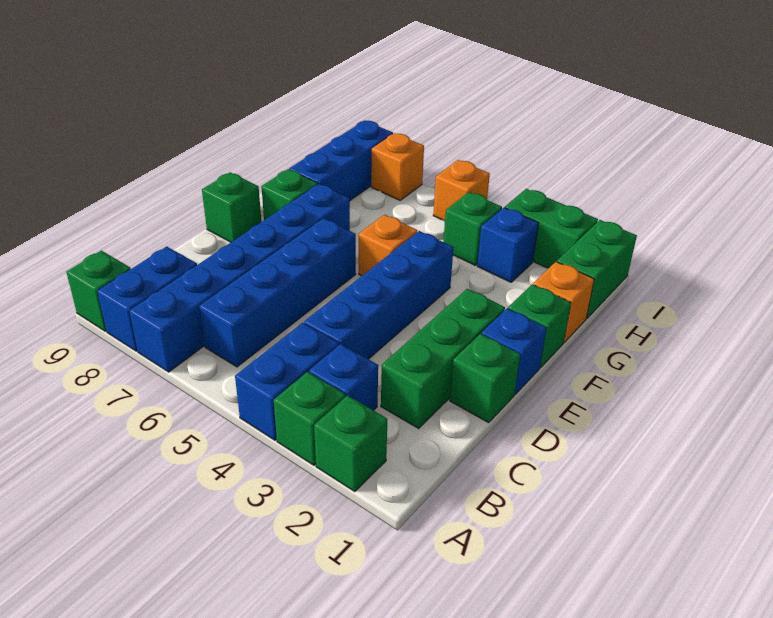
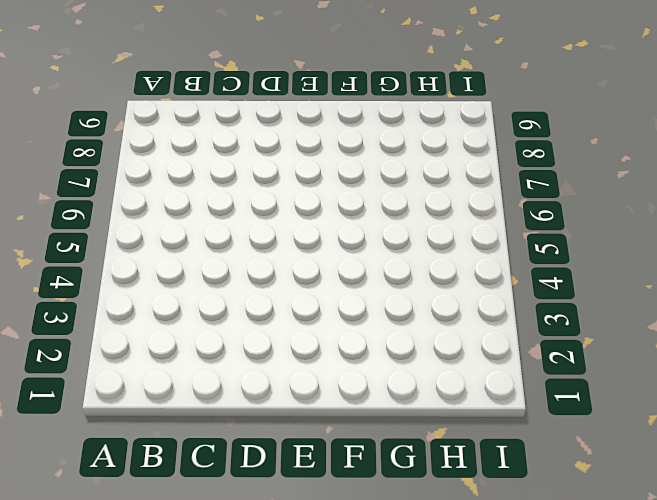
none -> green brick A2 level 1
none -> green brick A3 level 1
none -> blue brick A4:B4 level 1

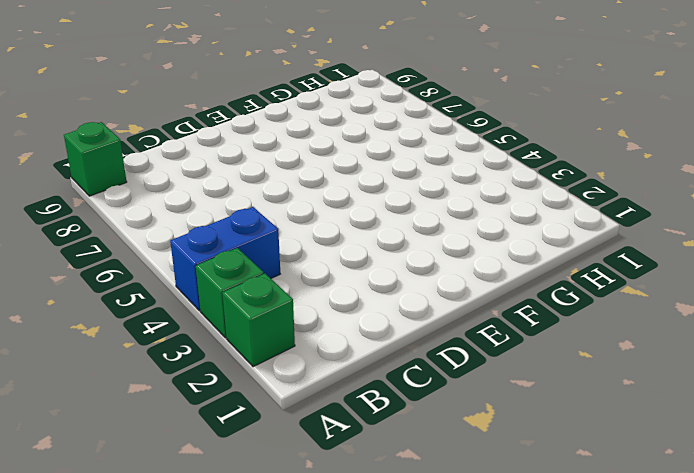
none -> blue brick A7:F7 level 1
none -> blue brick A8:B8 level 1
none -> blue brick B3 level 1

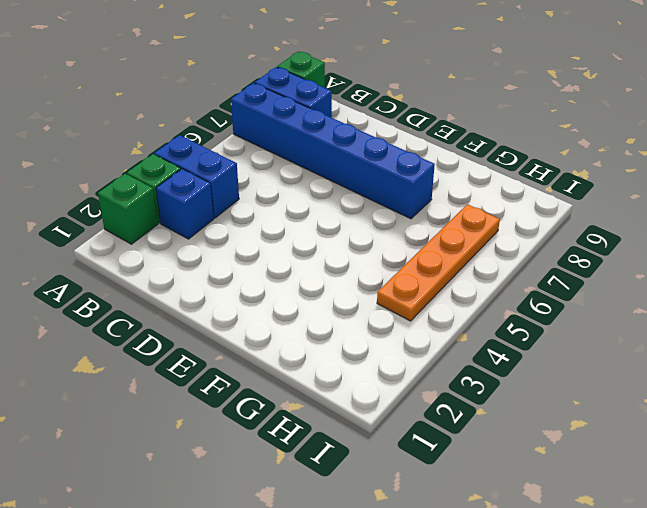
orange plate H4:H7 level 1 -> green brick H4 level 1
none -> blue brick B6:E6 level 1
none -> green brick C2:E2 level 1
none -> blue brick C4:F4 level 1

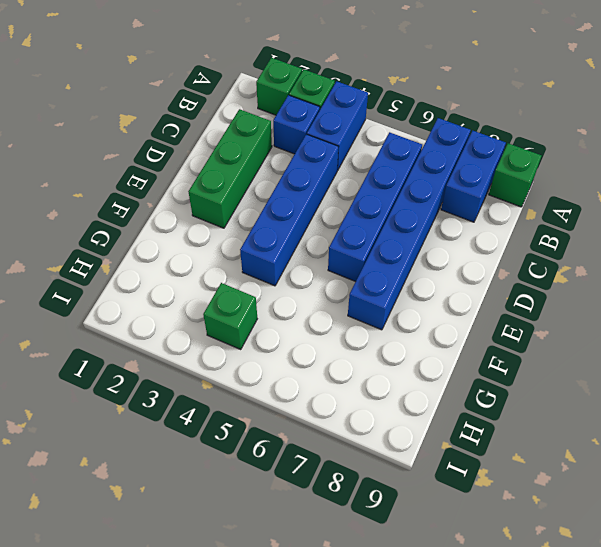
none -> green brick D1 level 1
none -> blue brick E1 level 1
none -> green brick E9 level 1

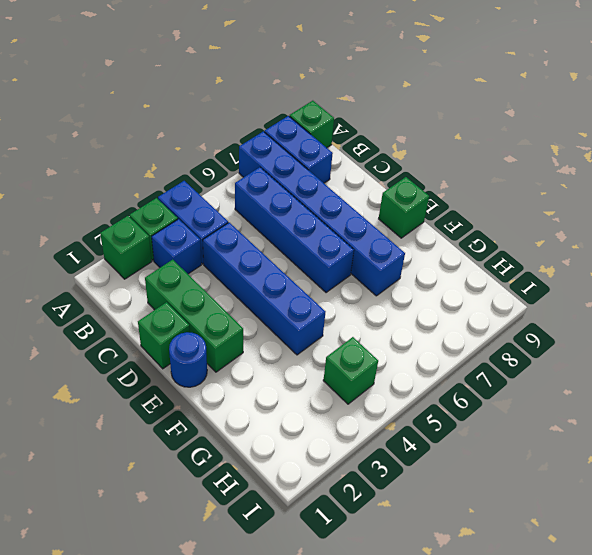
blue round brick E1 level 1 -> blue brick E1 level 1
none -> green brick F1 level 1
none -> orange brick F5 level 1
none -> green brick F8 level 1

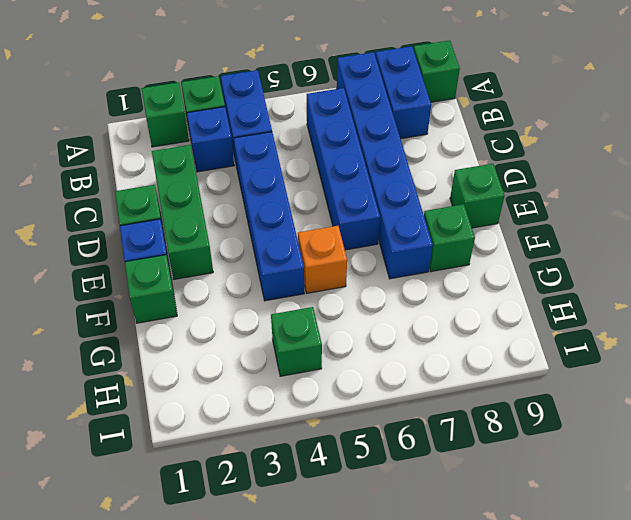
none -> orange brick G1 level 1
none -> blue brick G8:I8 level 1
none -> green brick H1:I1 level 1

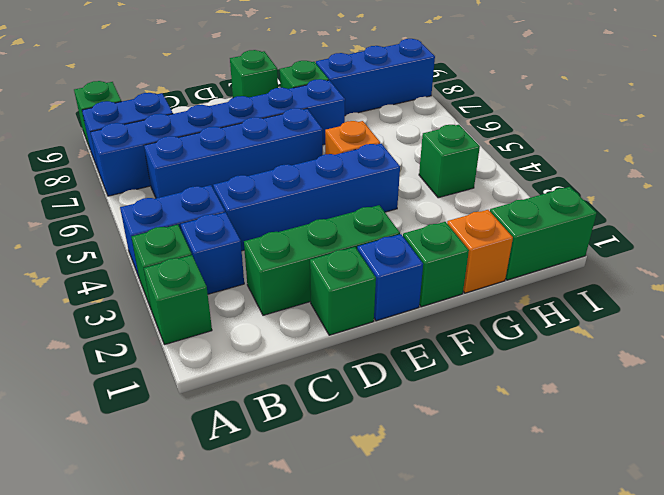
none -> blue brick H3 level 1
none -> green brick I2:I3 level 1
none -> orange brick I5 level 1

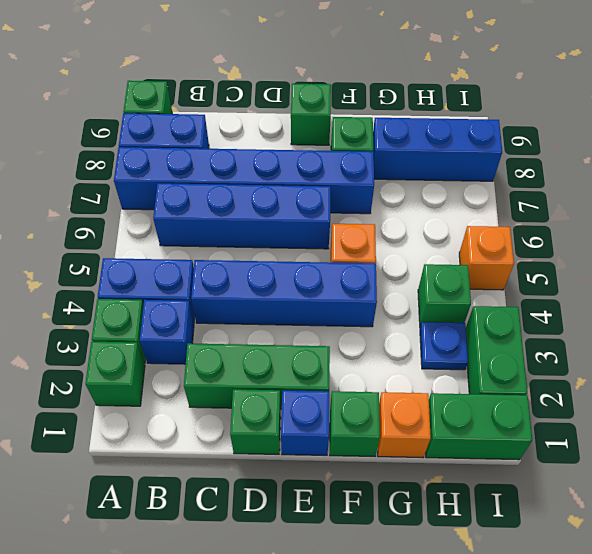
blue plate H3 level 1 -> blue brick H3 level 1
none -> orange brick I7 level 1

